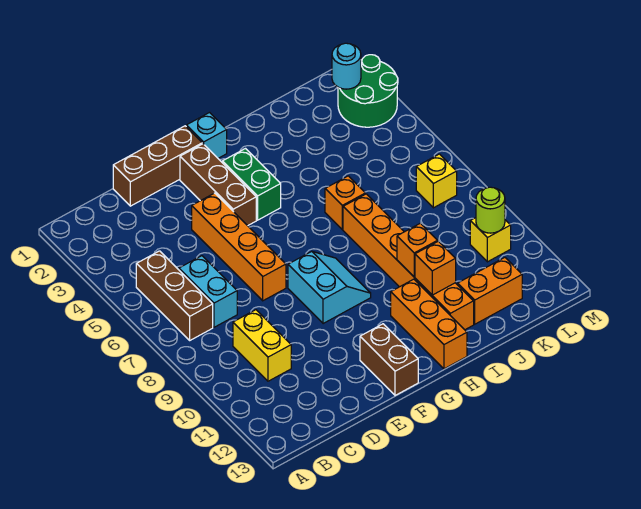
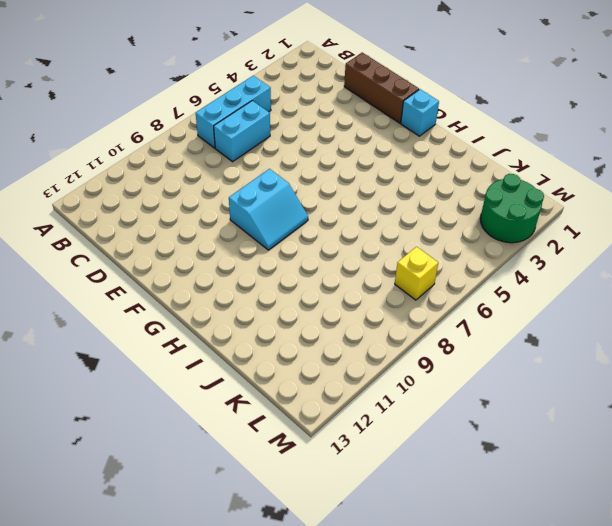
cyan brick B5:B7 level 1 -> brown brick B5:B7 level 1
none -> yellow brick C9:C10 level 1
none -> orange brick E4:E7 level 1
none -> brown brick F2:F4 level 1

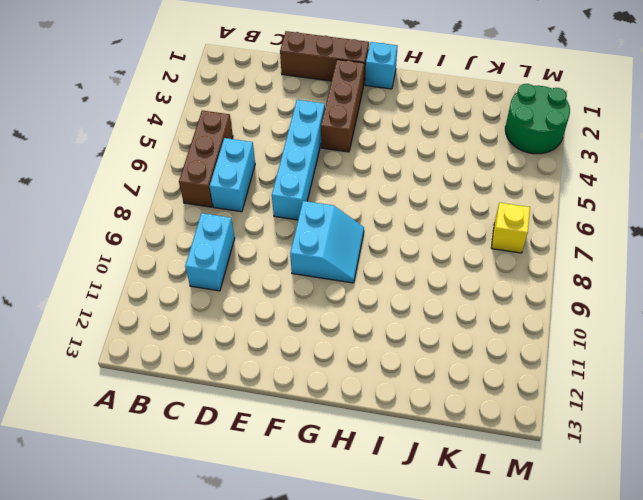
cyan brick C9:C10 level 1 -> yellow brick C9:C10 level 1
cyan brick E4:E7 level 1 -> orange brick E4:E7 level 1
none -> brown brick F12:F13 level 1
none -> green brick G3:G4 level 1
none -> orange brick H11:H13 level 1

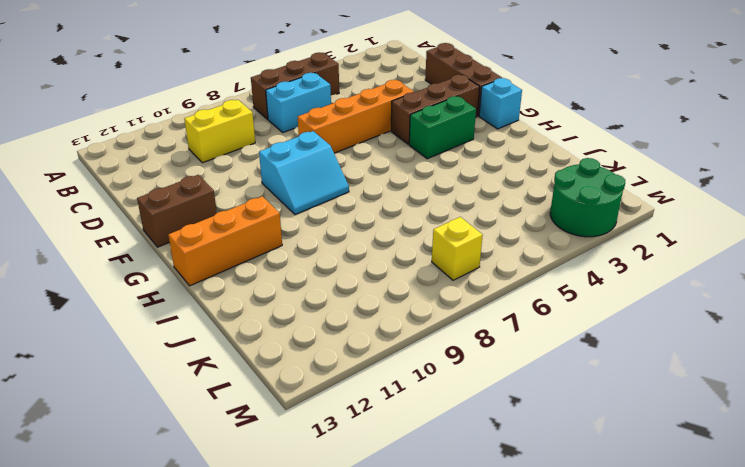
none -> orange brick I6 level 1
none -> orange brick I7:I12 level 1
none -> orange brick J12:K12 level 1

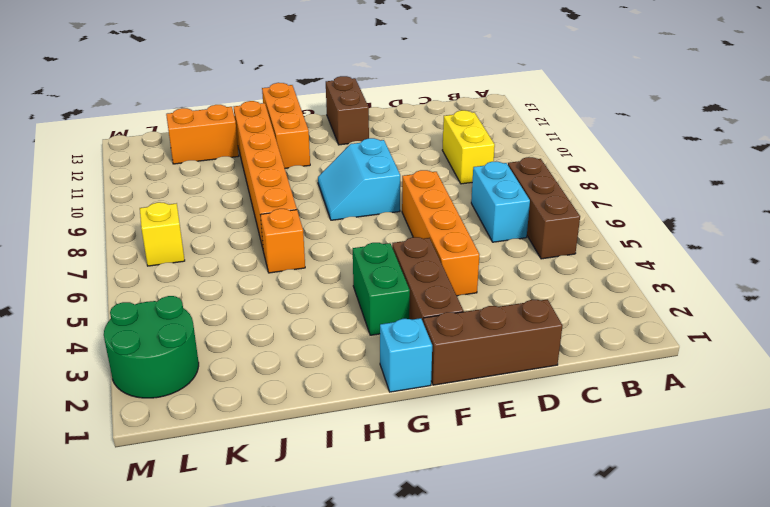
none -> yellow brick L10 level 1
none -> orange brick I10 level 2
none -> orange brick I11 level 2

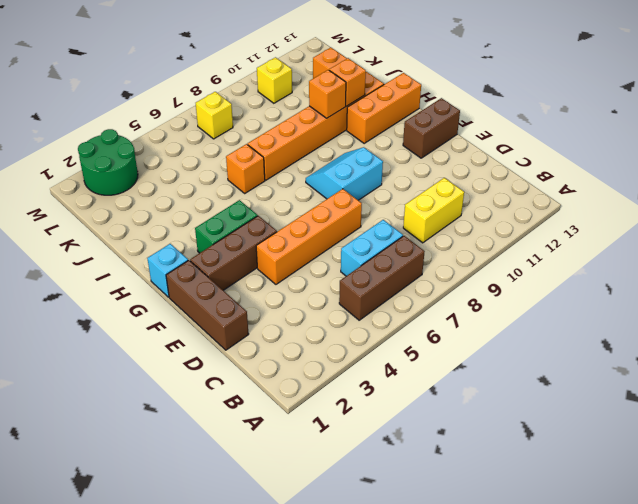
none -> cyan round brick L2 level 2
none -> lime round brick L10 level 2

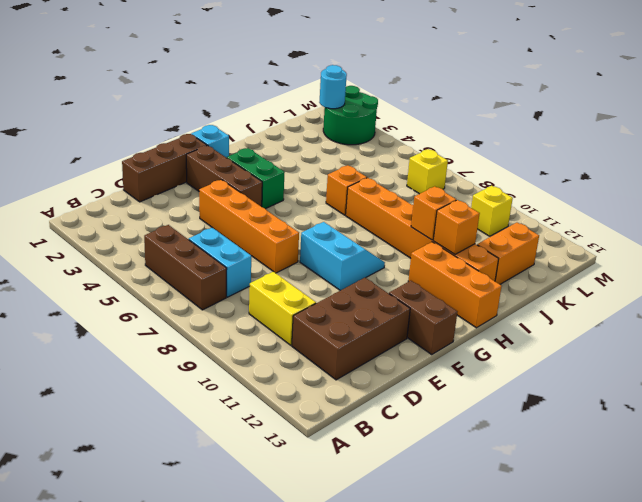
brown brick C11:E12 level 1 -> none
none -> lime round brick L10 level 2

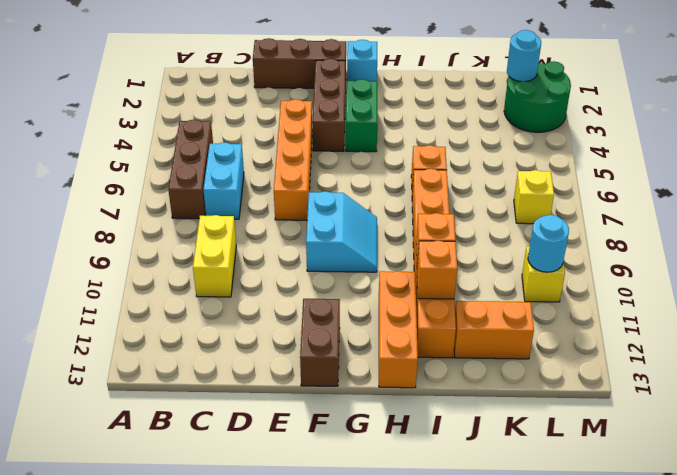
cyan round brick L10 level 2 -> lime round brick L10 level 2

